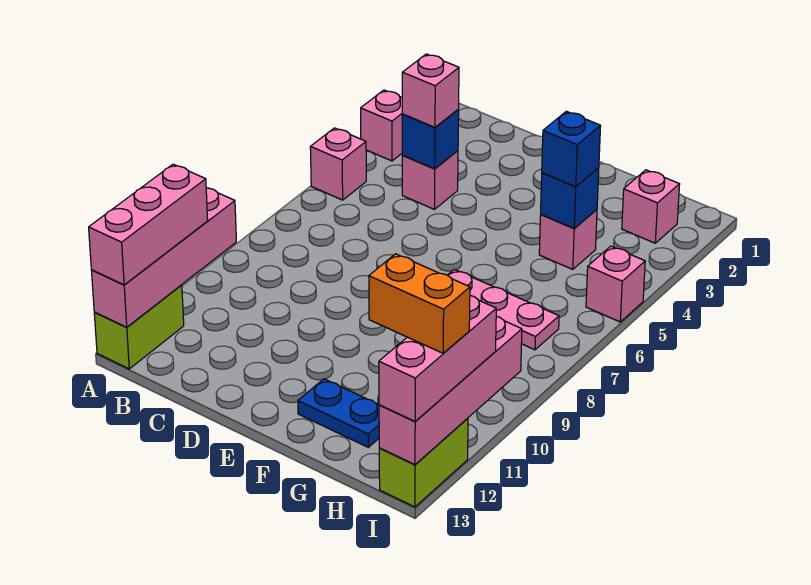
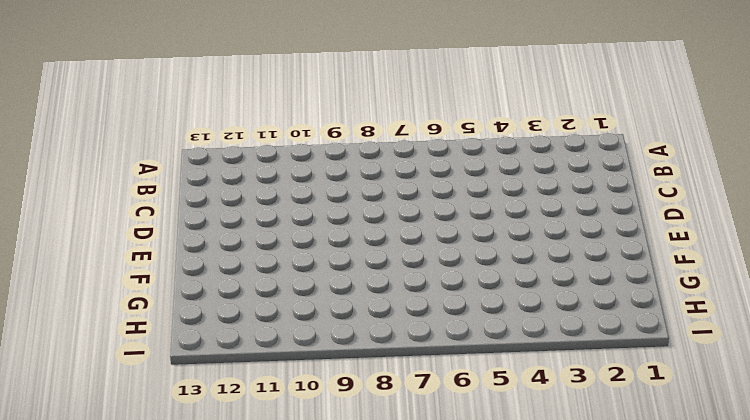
none -> pink brick A3 level 1
none -> pink brick A5 level 1
none -> lime brick A12:A13 level 1

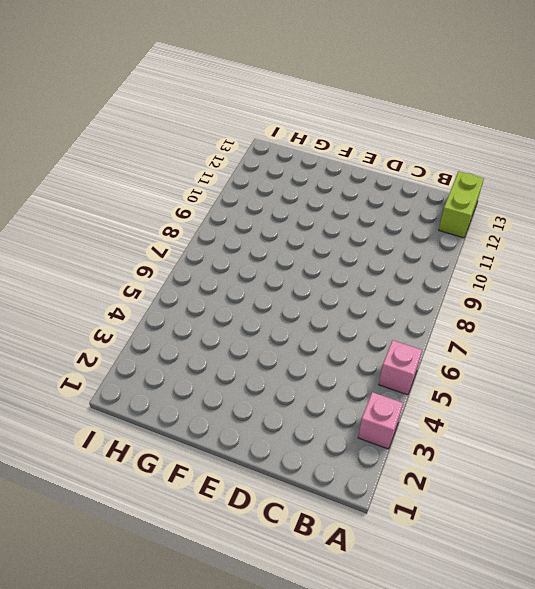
none -> pink brick C4 level 1
none -> pink plate F7:H7 level 1
none -> blue plate F12:G12 level 1

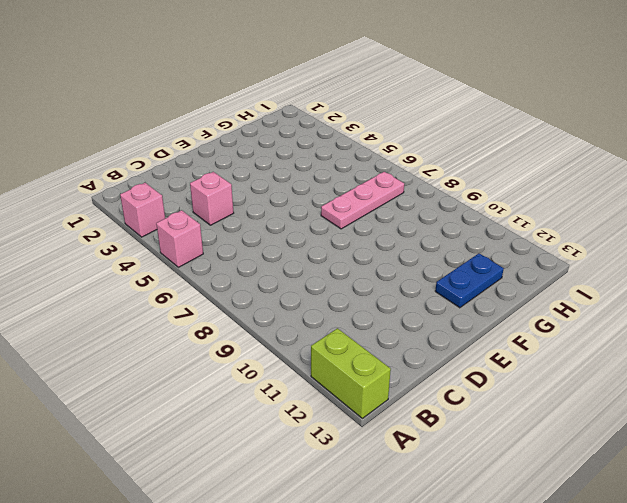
none -> pink brick G4 level 1
none -> pink brick H2 level 1
none -> pink brick I5 level 1

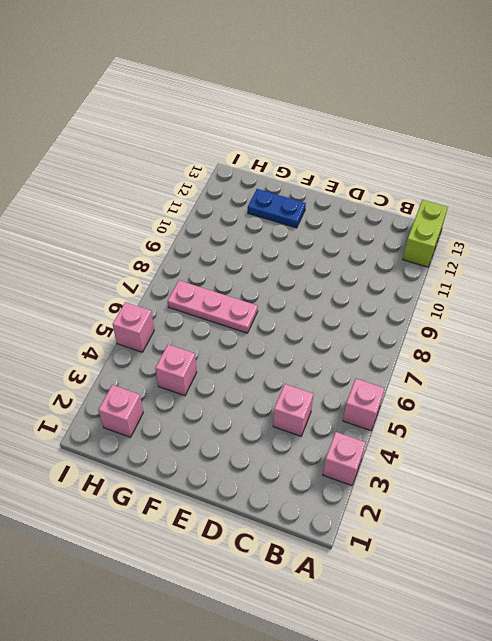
none -> lime brick I12:I13 level 1
none -> pink brick A10:A13 level 2
none -> blue brick C4 level 2

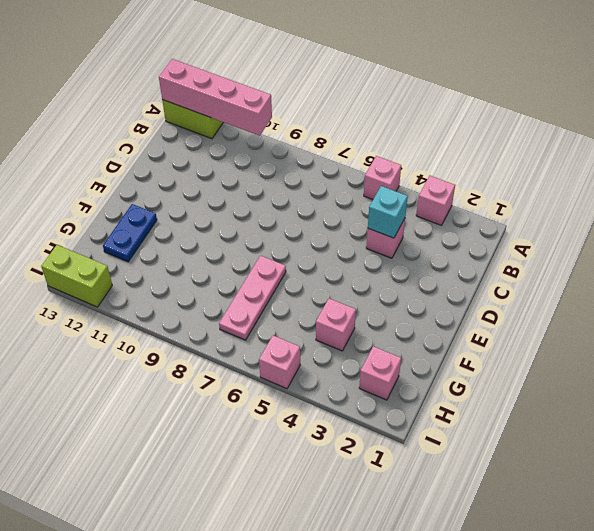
cyan brick C4 level 2 -> blue brick C4 level 2
none -> blue brick G4 level 2
none -> pink brick I10:I13 level 2
none -> pink brick A11:A13 level 3

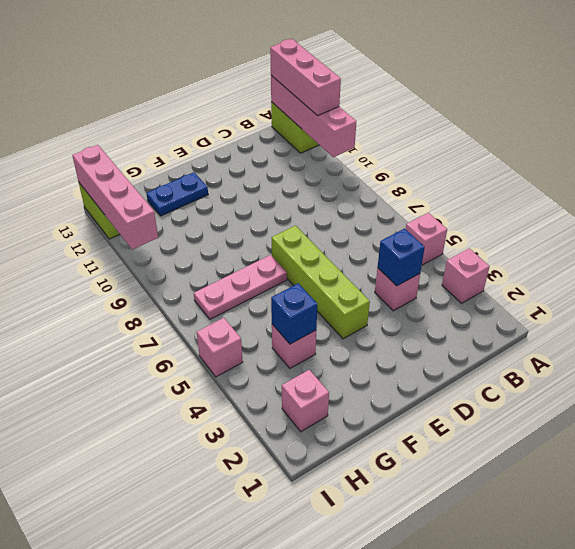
lime brick E4:E7 level 1 -> none
none -> pink brick C4 level 3
none -> blue brick G4 level 3
none -> pink brick I11:I13 level 3

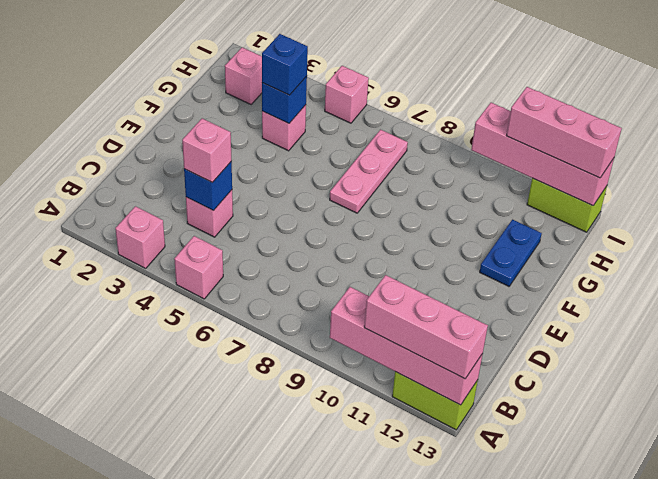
none -> orange brick H12:I12 level 4

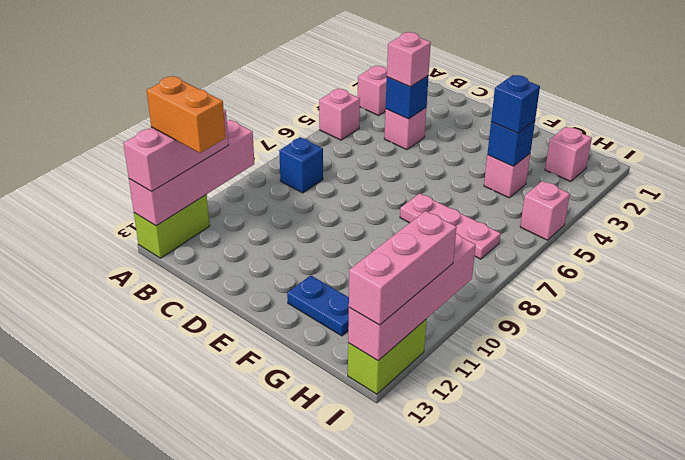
orange brick A12:B12 level 4 -> orange brick H12:I12 level 4
blue brick B8 level 1 -> none

